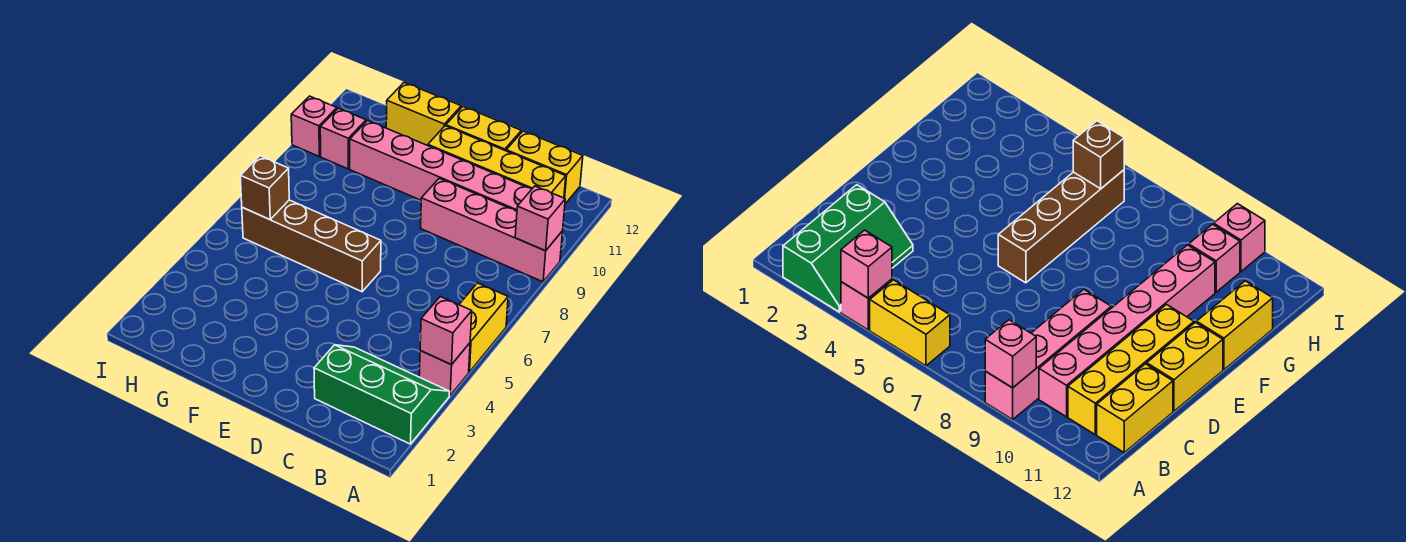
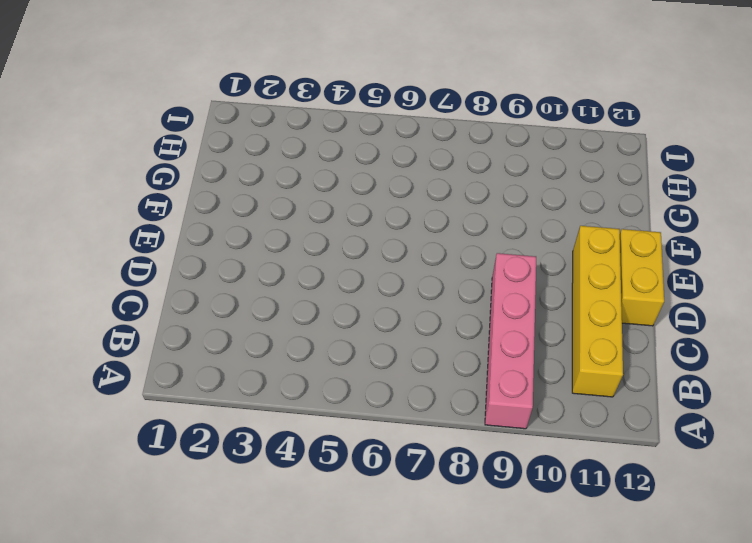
none -> green slope A2:C3 level 1 top 2
none -> pink brick A4 level 1
none -> yellow brick A5:A6 level 1

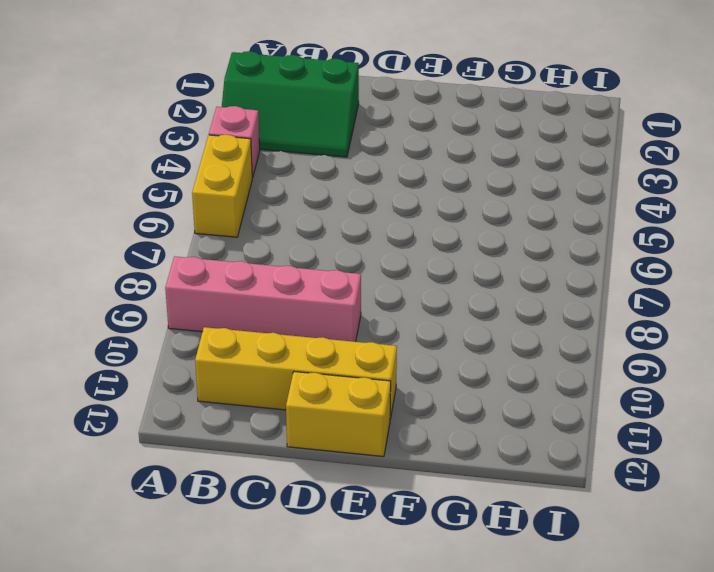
none -> pink brick B10:G10 level 1
none -> yellow brick B12:C12 level 1
none -> brown brick E6:H6 level 1

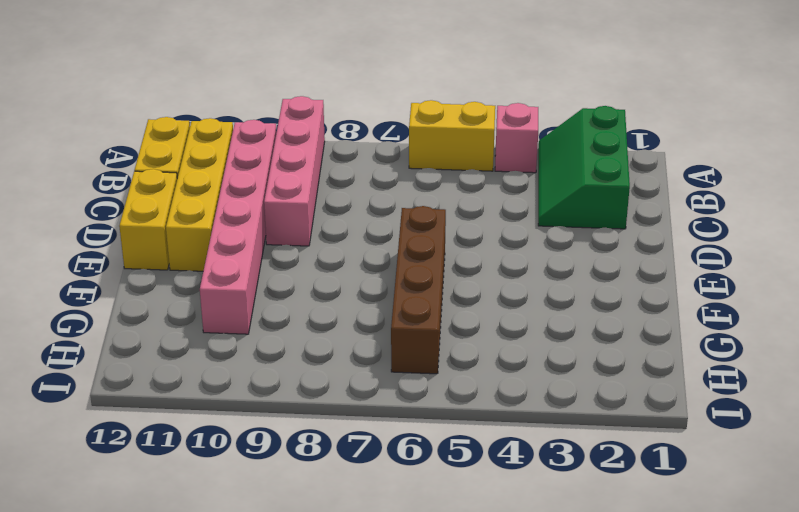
none -> yellow brick F12:G12 level 1
none -> pink brick H10 level 1
none -> pink brick I10 level 1

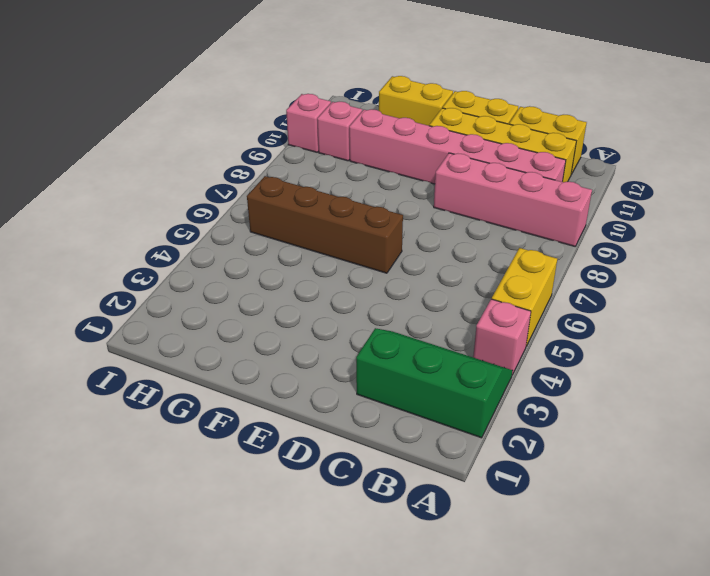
none -> pink brick A4 level 2
none -> pink brick A9 level 2
none -> brown brick H6 level 2

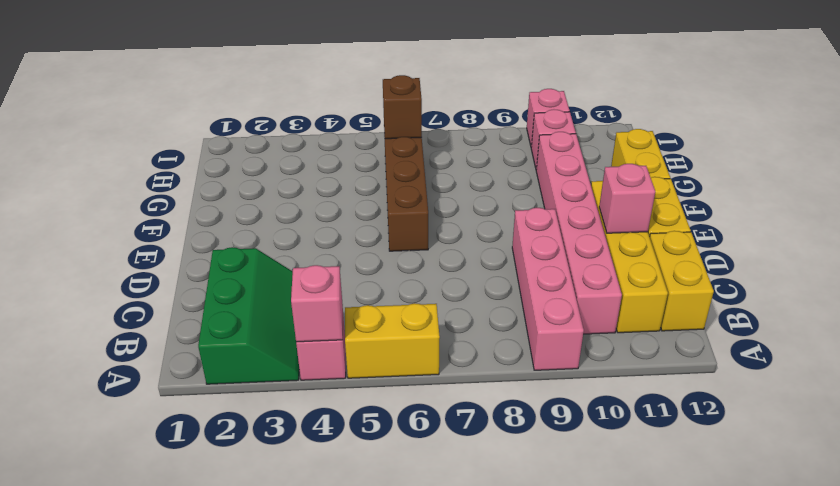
pink brick D11 level 2 -> pink brick A9 level 2

